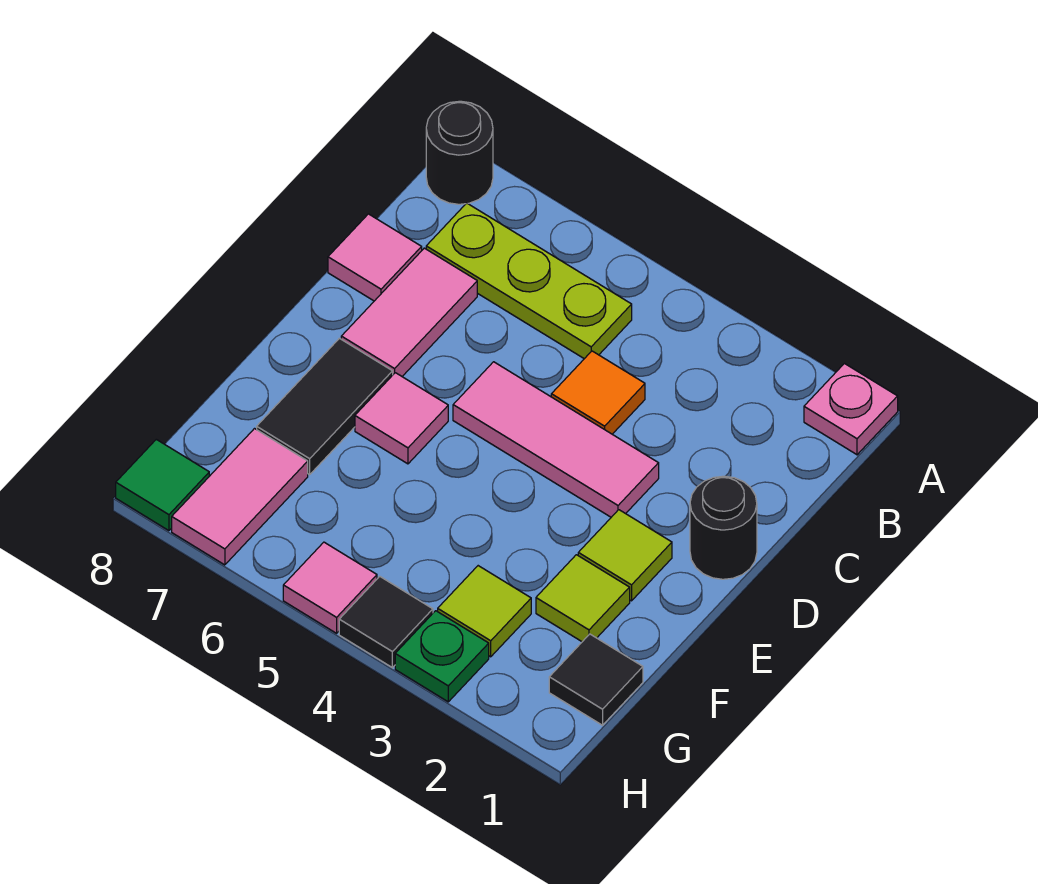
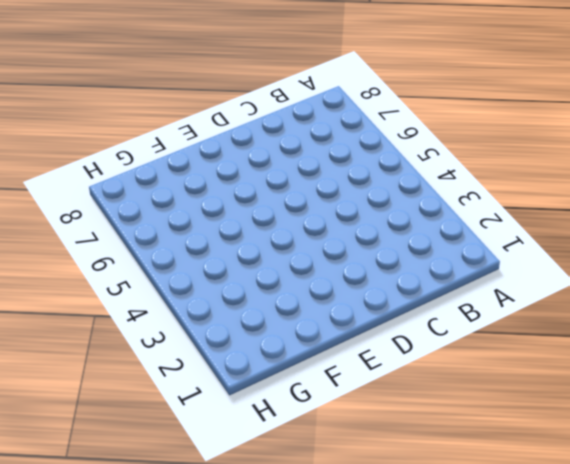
none -> pink plate A1 level 1
none -> black round brick A8 level 1
none -> lime plate B5:B7 level 1

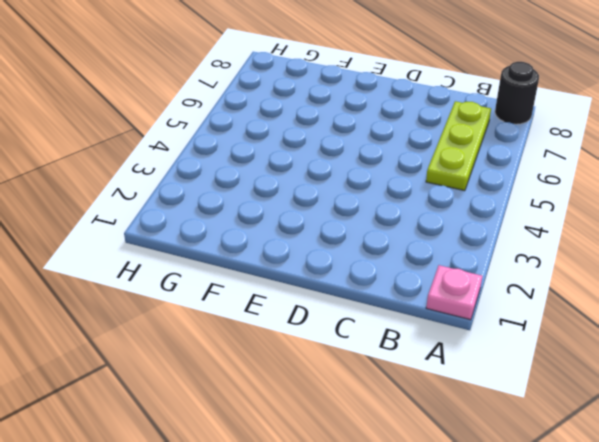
none -> orange tile C4 level 1
none -> pink tile C7:D7 level 1
none -> pink tile C8 level 1

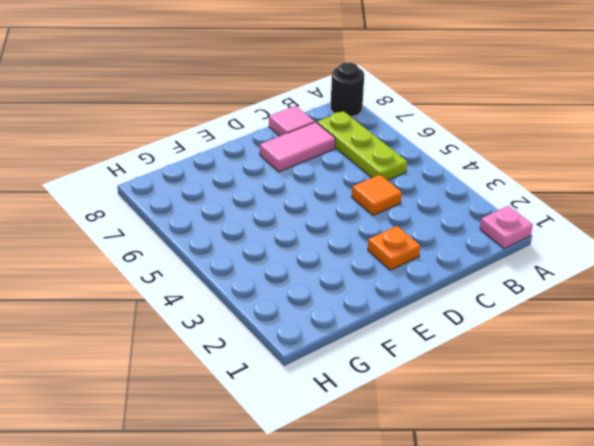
orange plate D2 level 1 -> none
none -> black round brick D1 level 1
none -> pink tile D3:D5 level 1
none -> lime tile E2 level 1

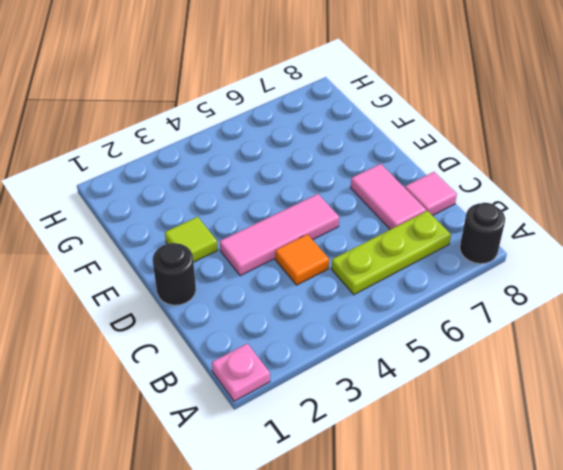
none -> pink tile E6 level 1
none -> black tile E7:F7 level 1
none -> lime tile F2 level 1

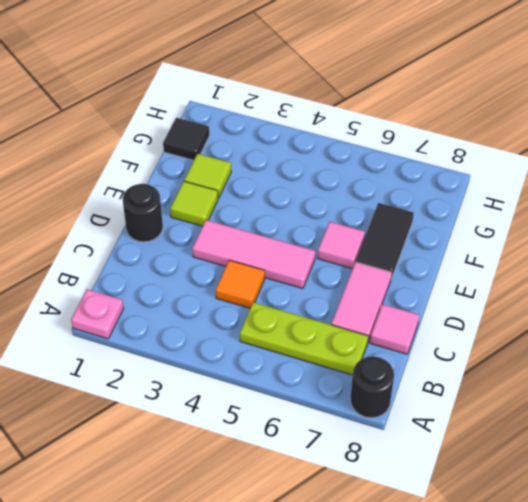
none -> lime tile G3 level 1
none -> pink tile G7:H7 level 1
none -> green plate H3 level 1

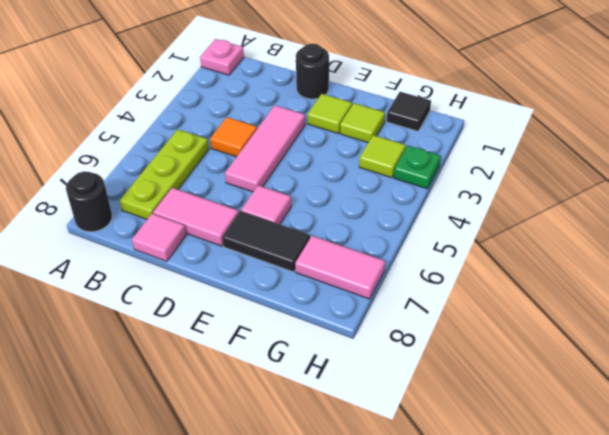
none -> black tile H4 level 1
none -> pink tile H5 level 1
none -> green tile H8 level 1

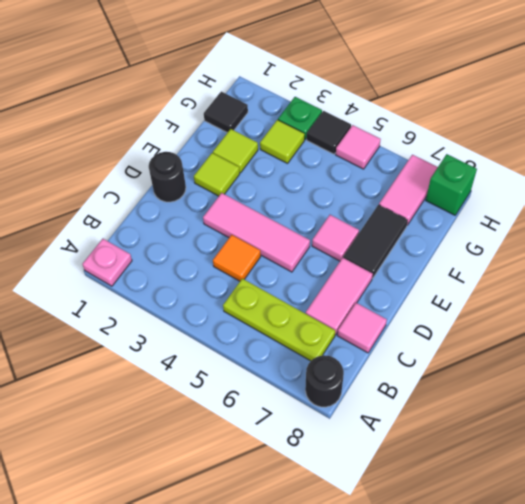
green brick H8 level 1 -> green tile H8 level 1

